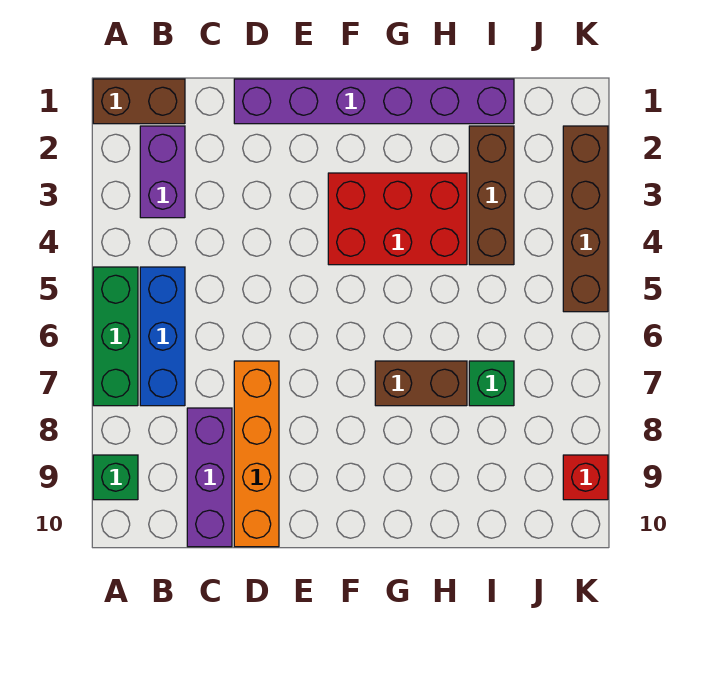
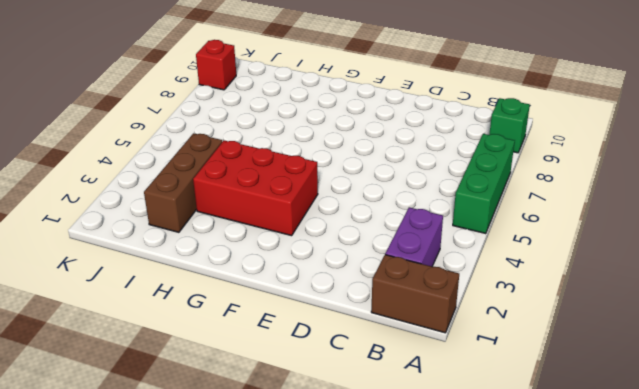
none -> blue brick B5:B7 level 1
none -> purple brick C8:C10 level 1
none -> purple brick D1:I1 level 1

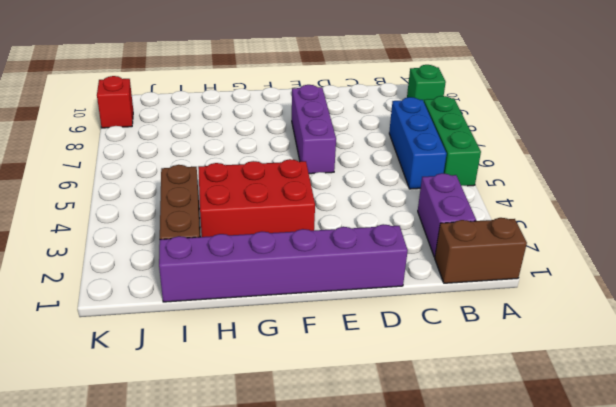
purple brick E6:E8 level 1 -> purple brick C8:C10 level 1
none -> orange brick D7:D10 level 1
none -> brown brick G7:H7 level 1
none -> green brick I7 level 1

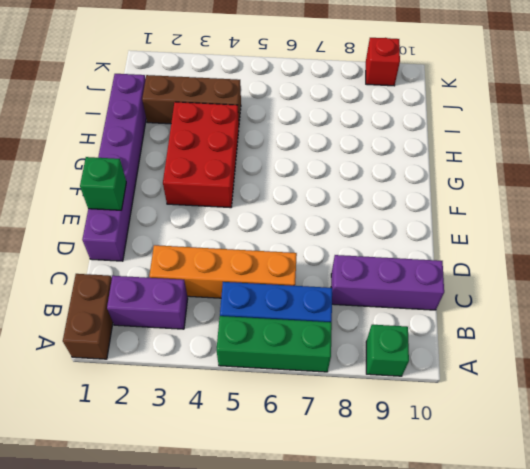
orange brick C3:C6 level 1 -> orange brick D7:D10 level 1
green brick E1 level 2 -> green brick I7 level 1
none -> brown brick G7:H7 level 1
none -> brown brick K2:K5 level 1

